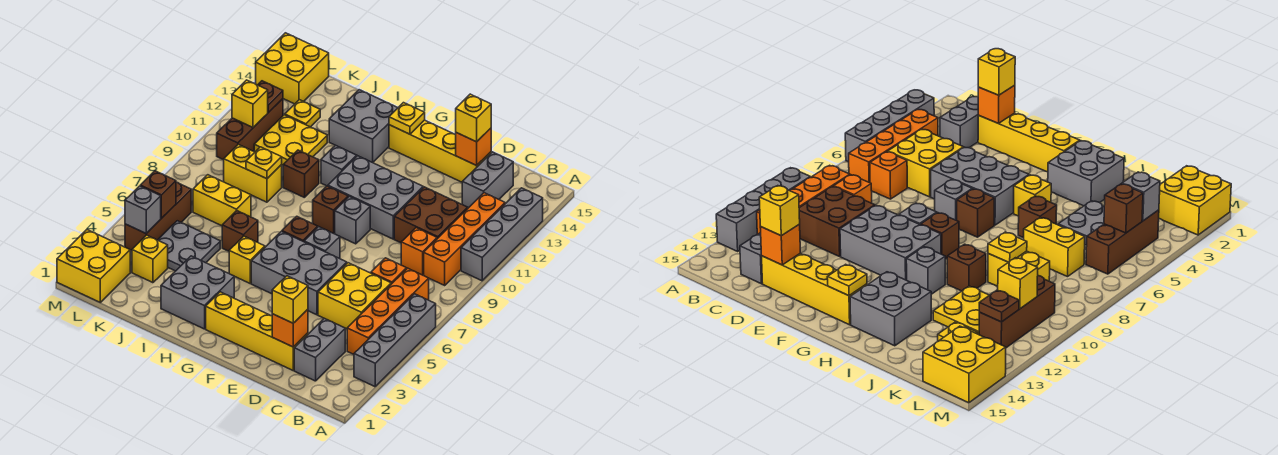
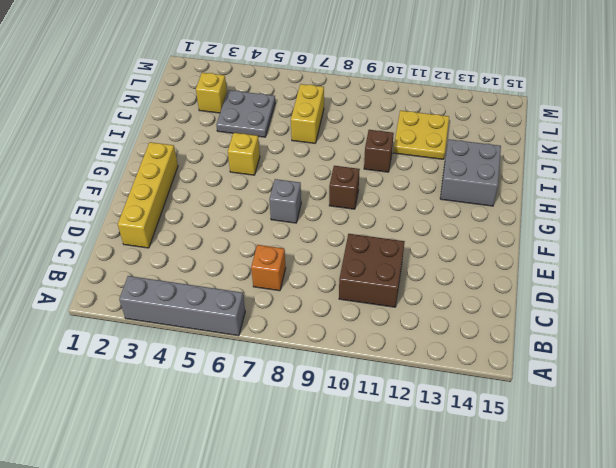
none -> grey brick A10:A13 level 1
none -> orange brick B4:B7 level 1
none -> orange brick B9:B12 level 1
none -> grey brick C2:C3 level 1

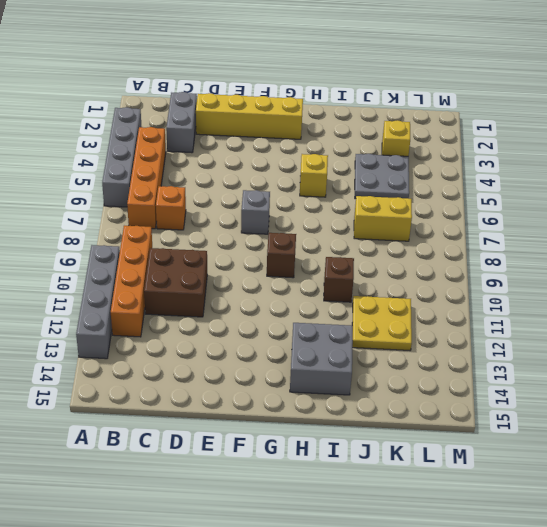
none -> yellow brick C5:D6 level 1
none -> orange brick C9 level 1
none -> grey brick C13:C14 level 1
none -> yellow brick D14:G14 level 1

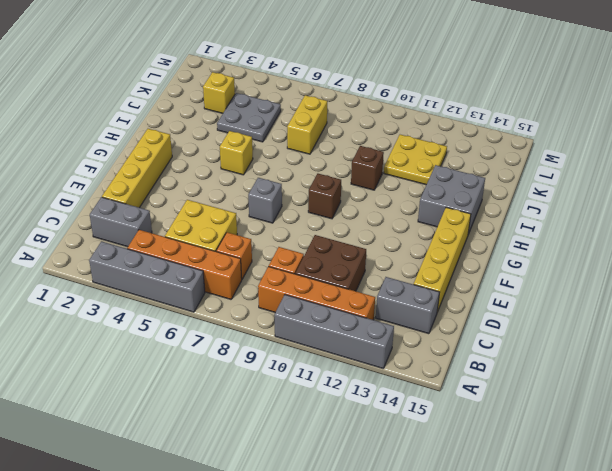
none -> grey brick E5:G6 level 1
none -> grey brick E10:G11 level 1
none -> grey brick F9 level 1
none -> brown brick G7 level 1

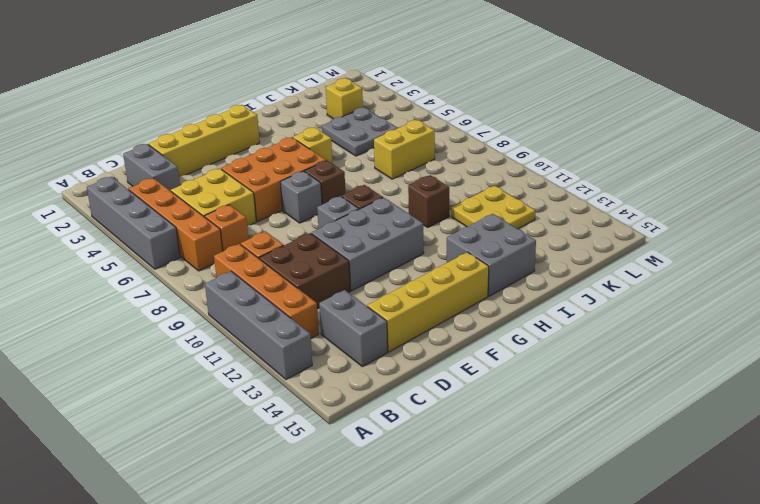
orange brick E5:G6 level 1 -> grey brick E5:G6 level 1
none -> grey brick H2:I3 level 1
none -> grey brick H11 level 1
none -> brown brick I6 level 1
none -> yellow brick J9:K9 level 1

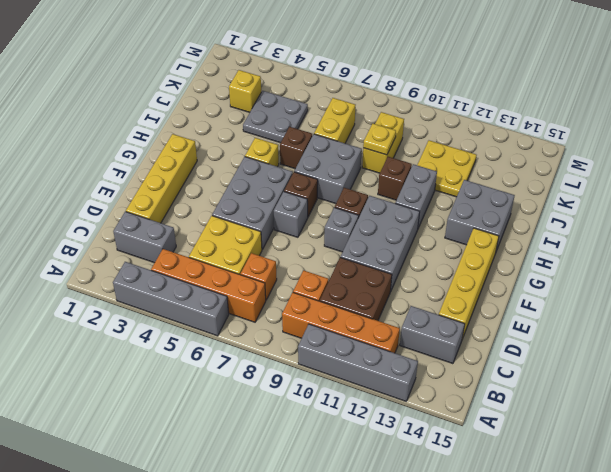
grey brick H7:I8 level 1 -> grey brick H2:I3 level 1
grey brick H11:I11 level 1 -> grey brick H11 level 1
none -> yellow plate K13 level 1
none -> yellow brick L1:M2 level 1
none -> brown brick L4:L6 level 1
none -> brown brick L10:L12 level 1

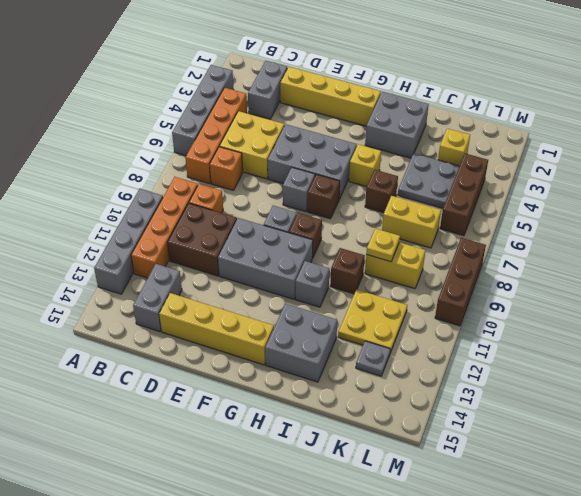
grey plate K13 level 1 -> yellow plate K13 level 1
brown brick M8:M10 level 1 -> brown brick L10:L12 level 1
none -> yellow brick L1:M2 level 1
none -> yellow brick L14:M15 level 1
none -> orange brick D2 level 2
none -> orange brick D14 level 2

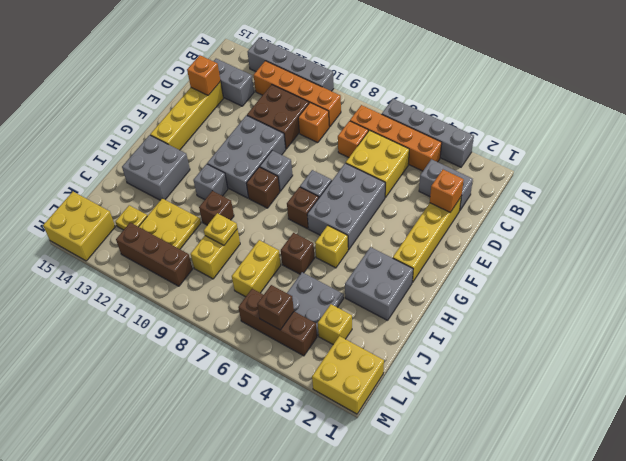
none -> yellow plate G14 level 2
none -> grey brick L4 level 2
none -> yellow brick L11 level 2
none -> brown plate L12 level 2

